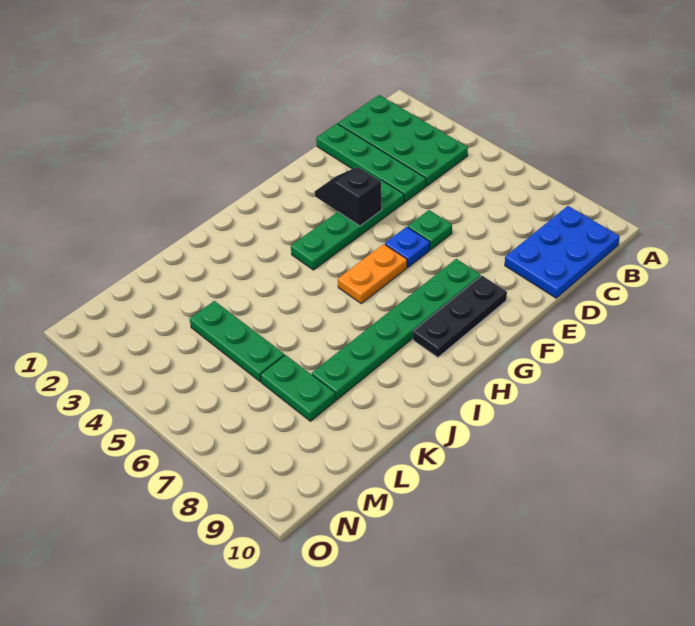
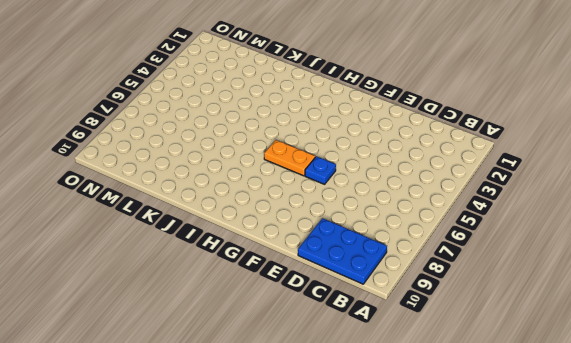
none -> green plate B1:C4 level 1
none -> green plate D1:D4 level 1
none -> green plate E4:H4 level 1

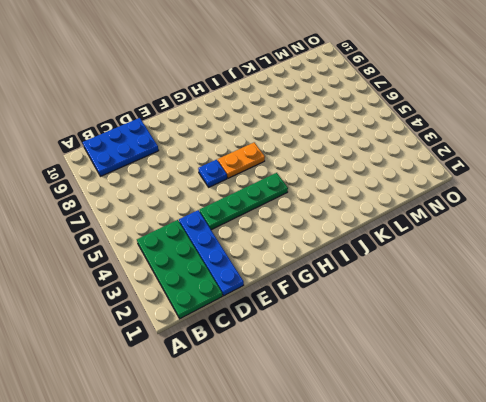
blue plate D1:D4 level 1 -> green plate D1:D4 level 1
none -> green plate E6 level 1
none -> green plate F8:K8 level 1
none -> black plate F9:H9 level 1

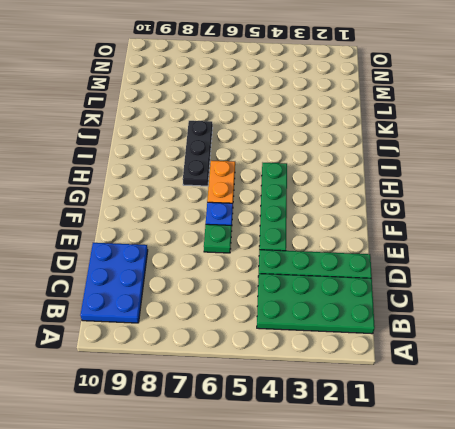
black plate H7:J7 level 1 -> black plate F9:H9 level 1
none -> green plate F8:K8 level 1
none -> green plate L4:L6 level 1
none -> green plate L7:L8 level 1

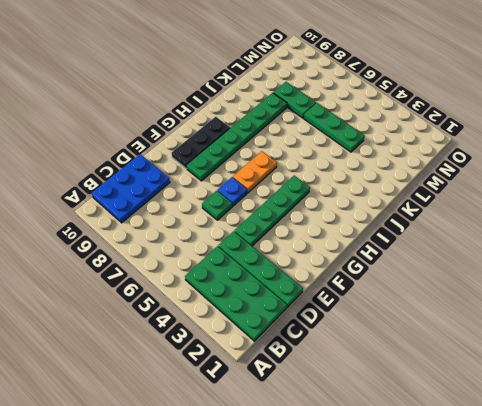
none -> black slope F3:F4 level 2 top 4

